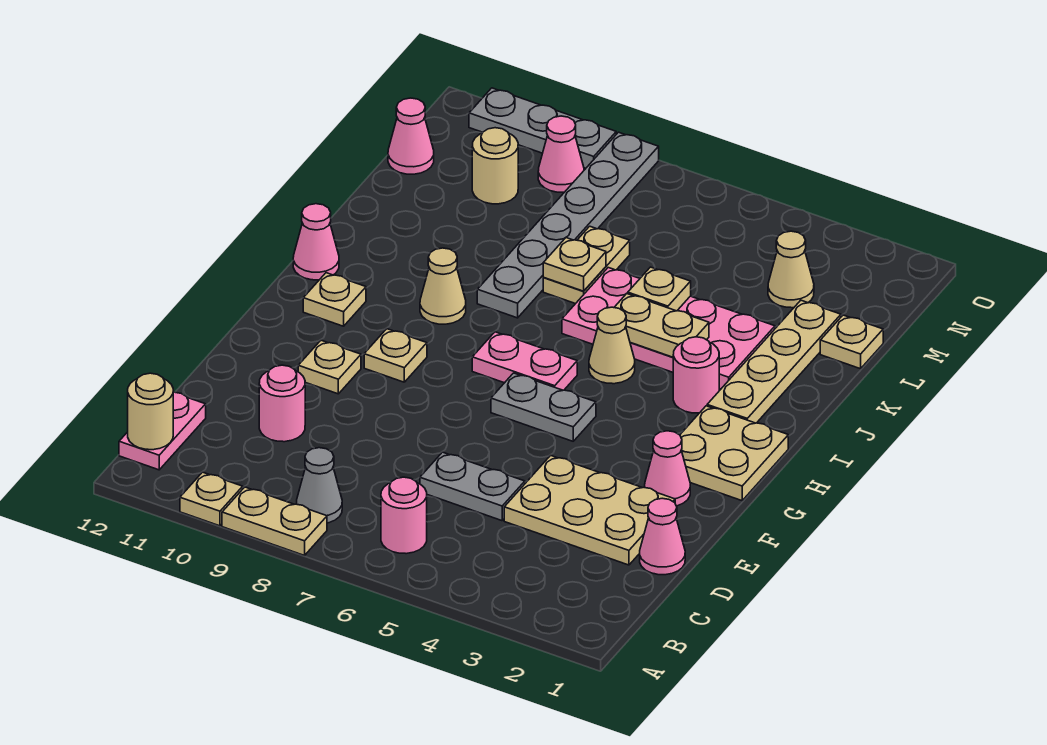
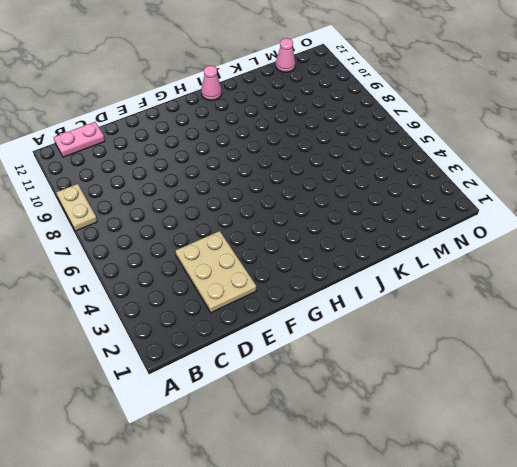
none -> tan plate A10 level 1
none -> pink round brick B6 level 1
none -> grey cone B8 level 1
none -> pink cone D1 level 1

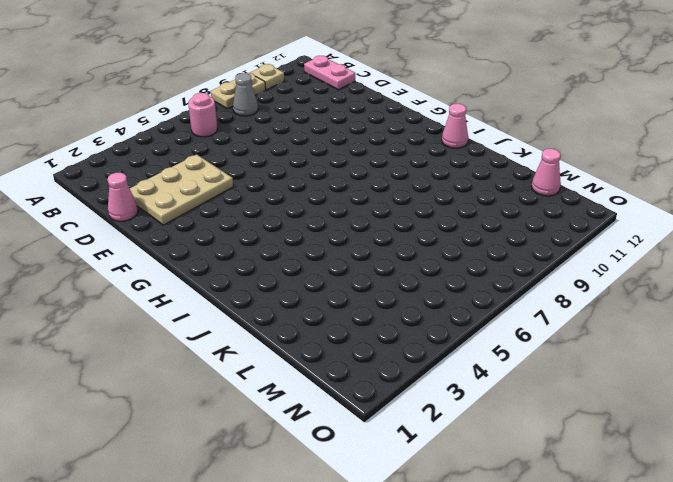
none -> grey plate D5:D6 level 1
none -> pink round brick D10 level 1
none -> pink cone F2 level 1
none -> tan plate F10 level 1

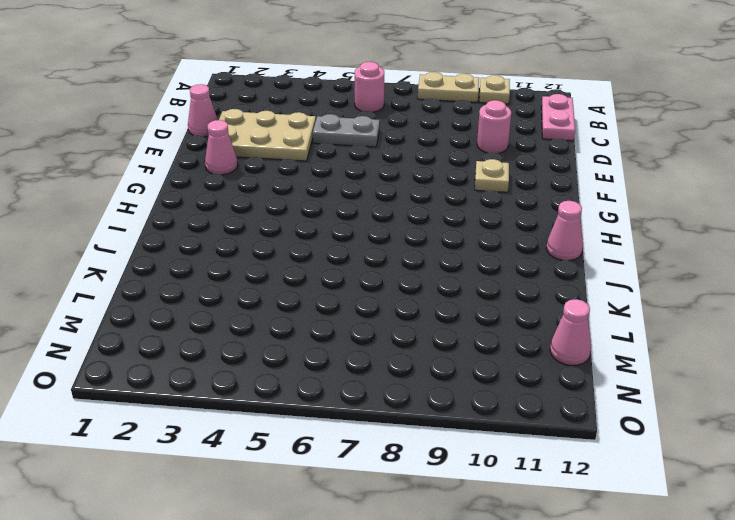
none -> grey cone B8 level 1
none -> tan plate G1:H2 level 1
none -> grey plate G5:G6 level 1
none -> tan plate G9 level 1

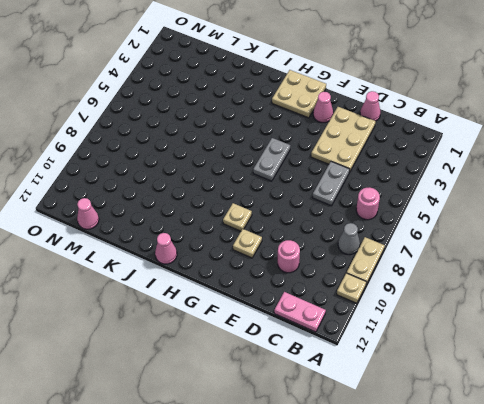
none -> pink plate H6:H7 level 1
none -> tan plate H11 level 1
none -> tan plate I2:L2 level 1
none -> pink round brick I3 level 1

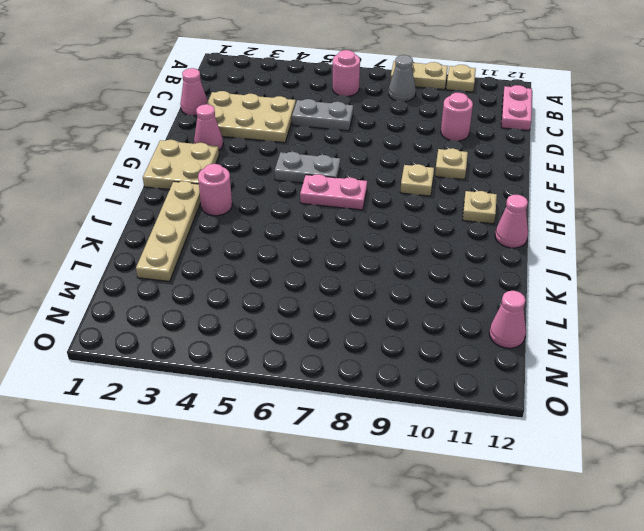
none -> tan cone I5 level 1
none -> tan cone I9 level 1
none -> pink plate J3:K6 level 1
none -> grey plate J8:O8 level 1

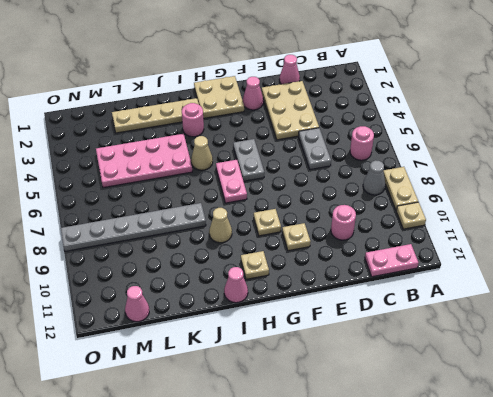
pink plate J4:M5 level 1 -> pink plate J3:K6 level 1
none -> tan plate K7:L7 level 1
none -> tan plate L1 level 1
none -> tan cone M3 level 1
none -> tan round brick M10 level 1

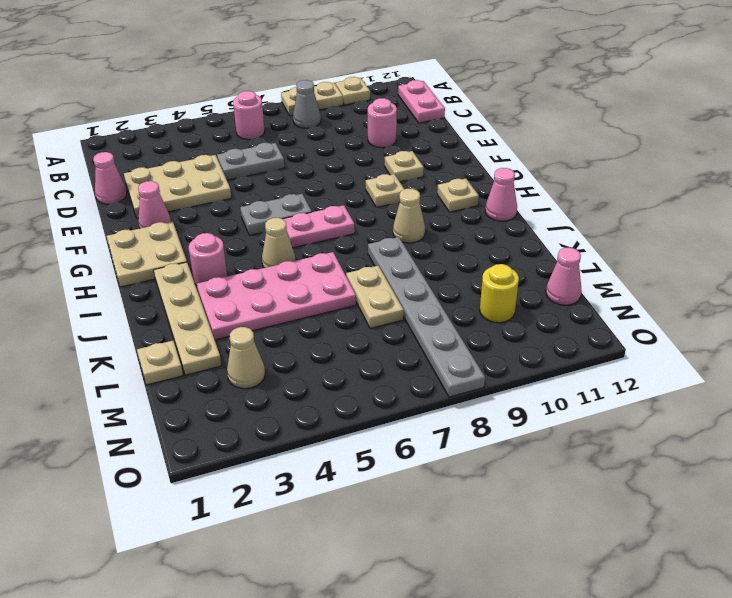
yellow round brick M10 level 1 -> tan round brick M10 level 1
none -> pink cone N9 level 1
none -> grey plate O9:O11 level 1
none -> tan round brick B12 level 2
none -> tan plate J4:J5 level 2

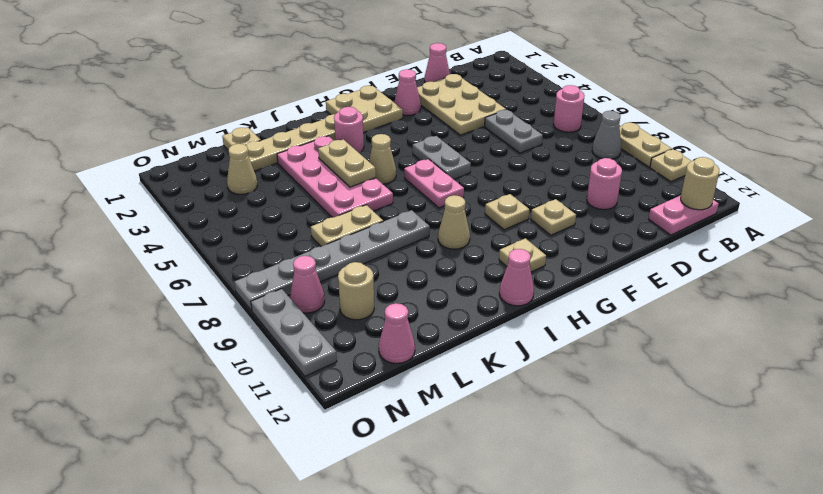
none -> tan plate K5 level 2
none -> tan plate K7 level 2

